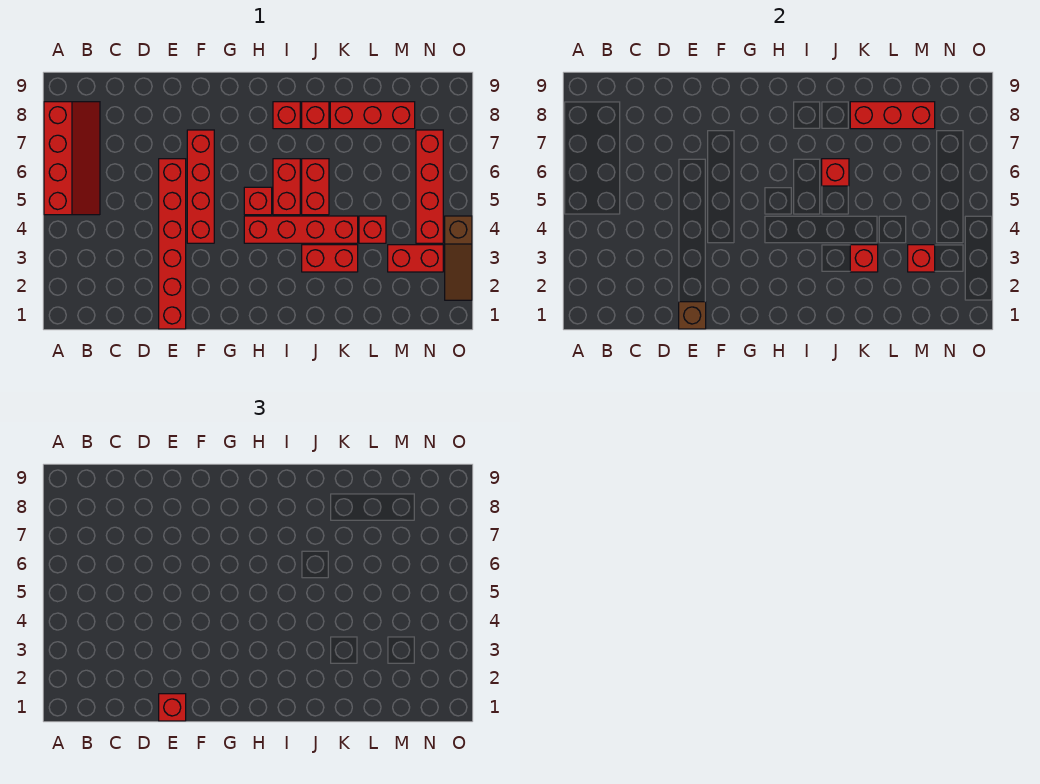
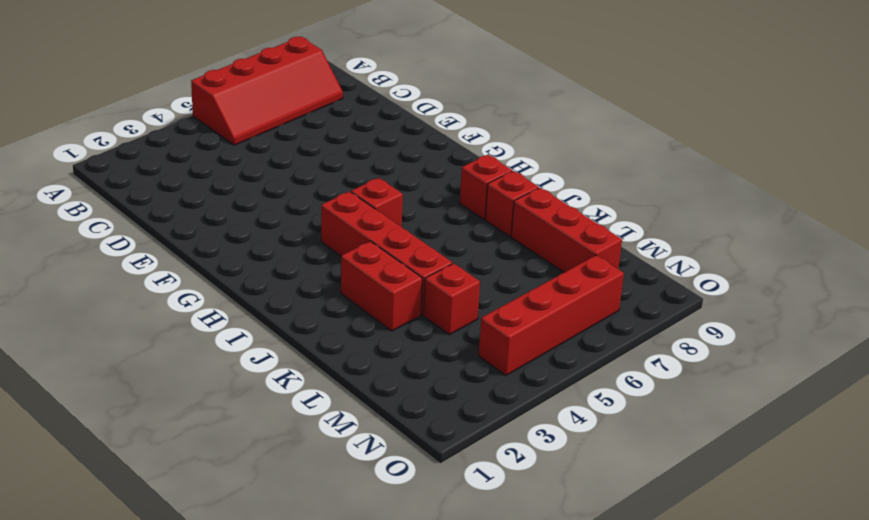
none -> red brick E1:E6 level 1
none -> red brick F4:F7 level 1
none -> red brick I5:I6 level 1

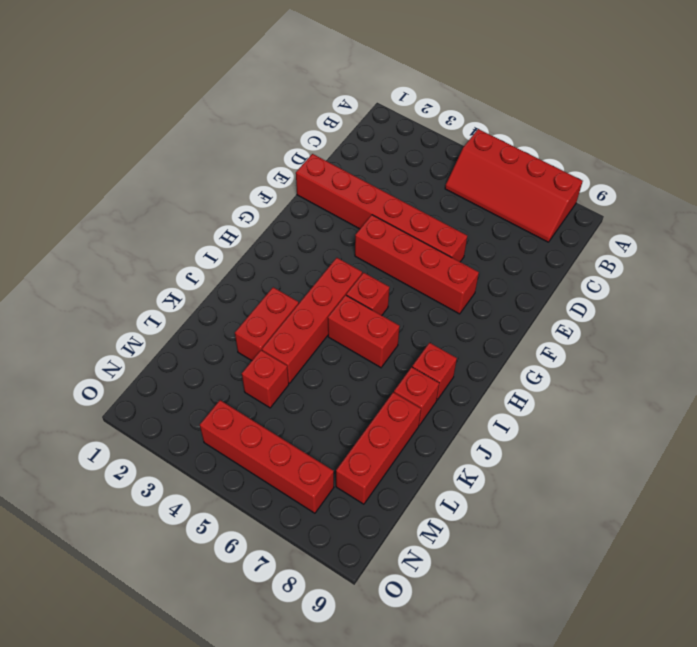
none -> red brick J5:J6 level 1
none -> red brick M3:N3 level 1
none -> brown slope O2:O4 level 1 top 4

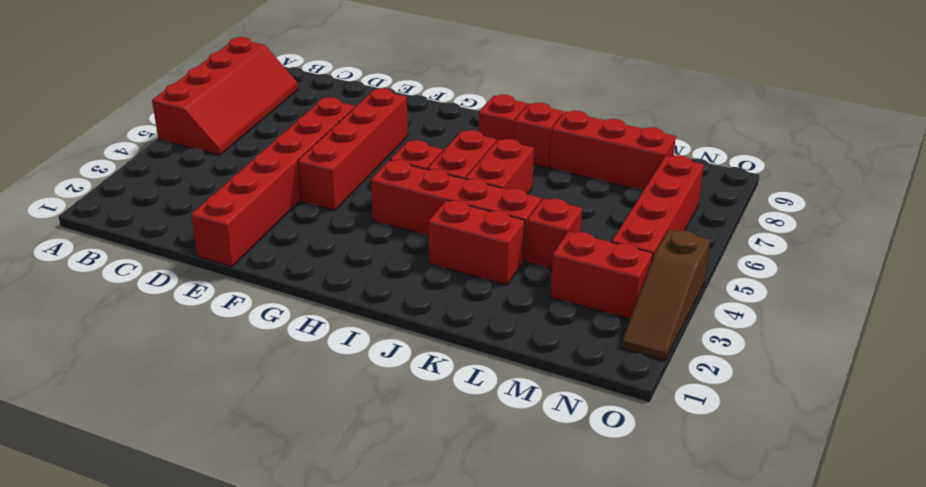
none -> brown brick E1 level 2
none -> red brick J6 level 2
none -> red brick K3 level 2

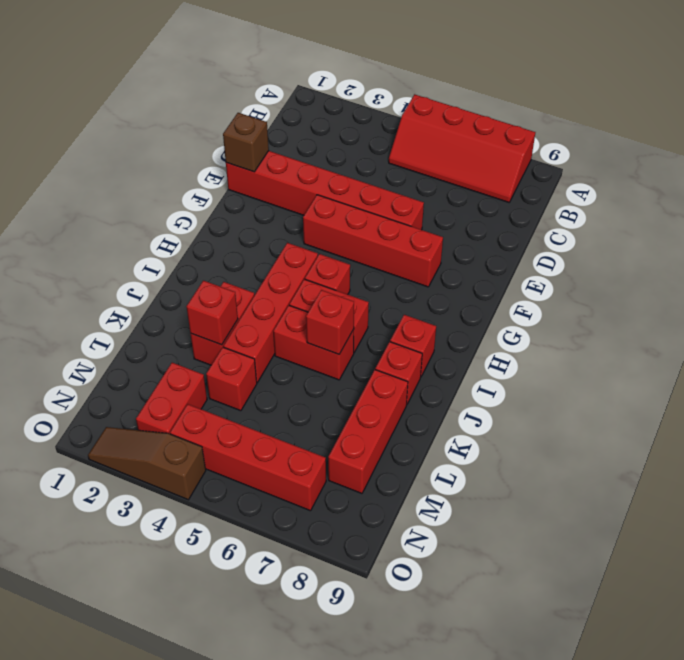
none -> red brick K8:M8 level 2
none -> red brick M3 level 2
none -> red brick E1 level 3

